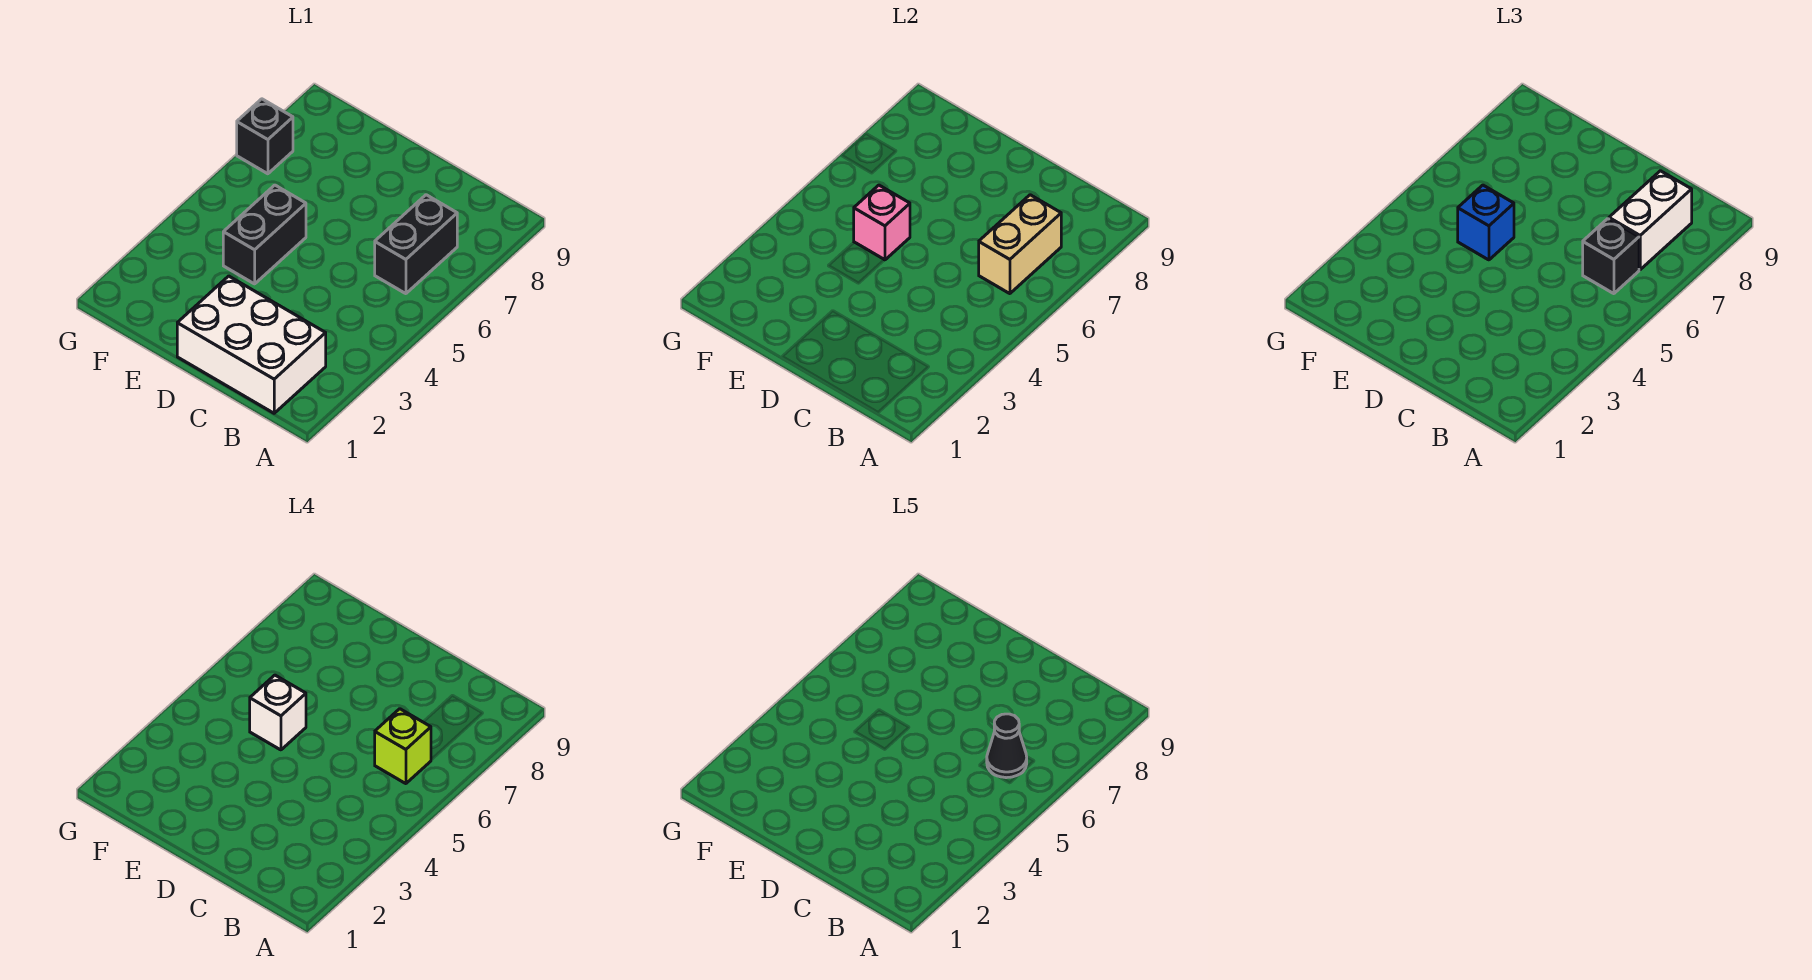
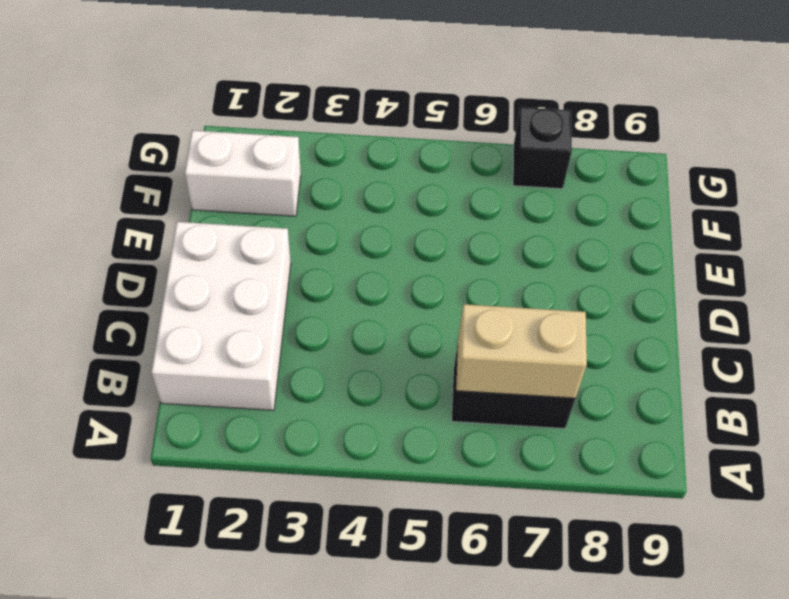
white brick F1:F2 level 1 -> white brick B7:B8 level 3
none -> black brick E4:E5 level 1
none -> pink brick E5 level 2
none -> black brick B6 level 3

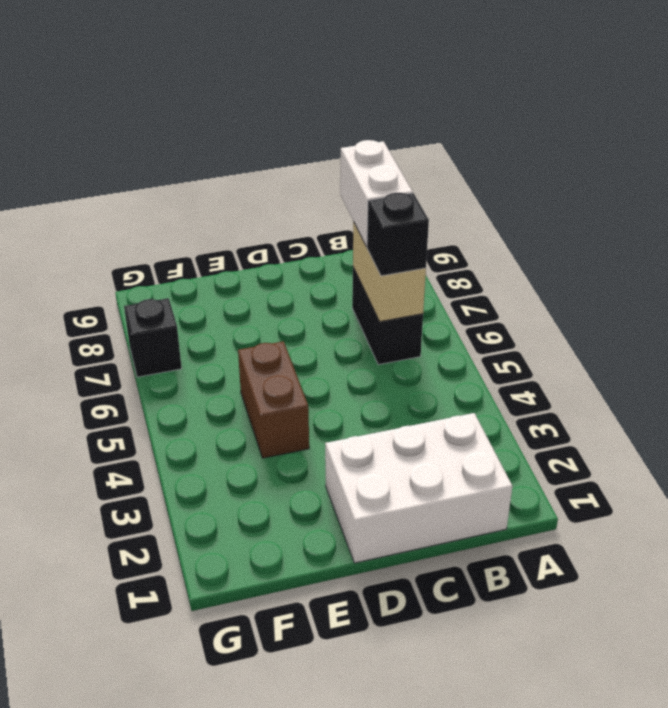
brown brick E4:E5 level 1 -> black brick E4:E5 level 1
none -> pink brick E5 level 2
none -> blue brick E5 level 3
none -> lime brick B6 level 4

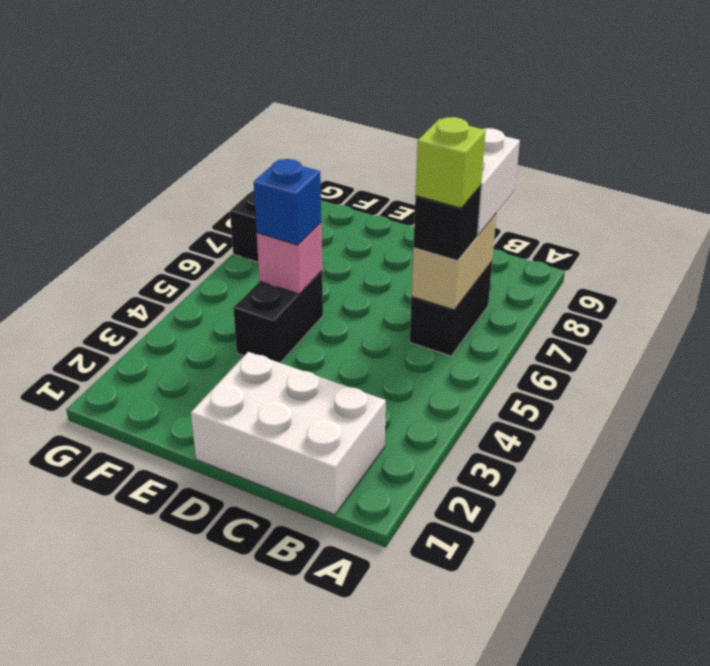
none -> white brick E5 level 4
none -> black cone B6 level 5

